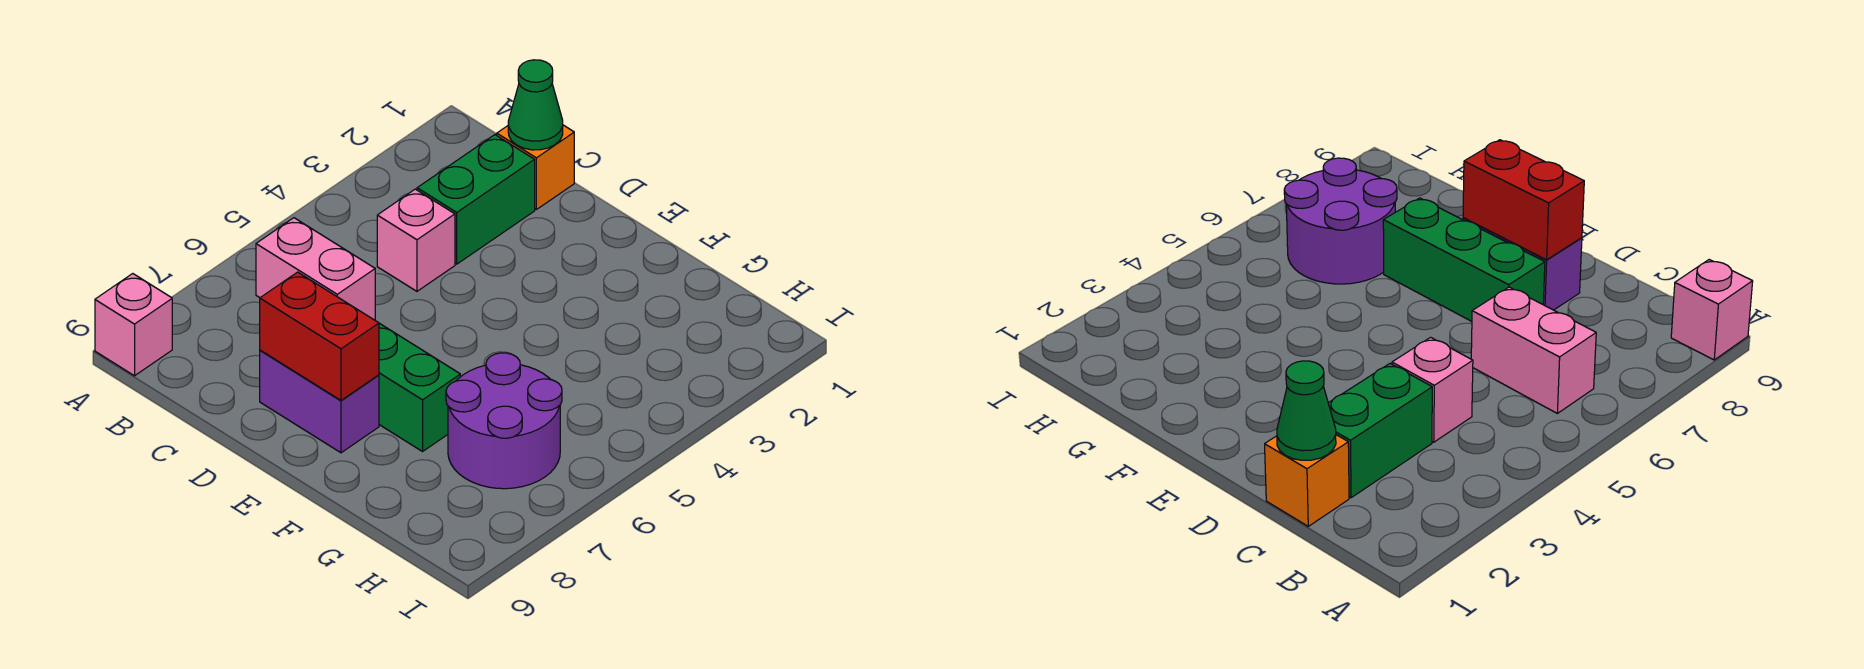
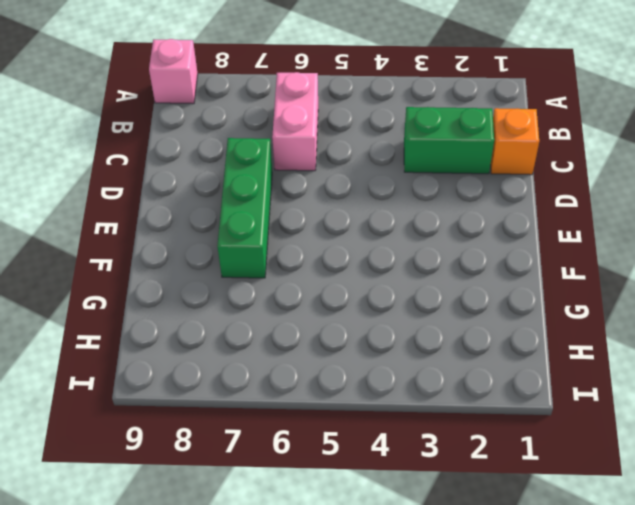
none -> pink brick C4 level 1
none -> purple brick D8:E8 level 1

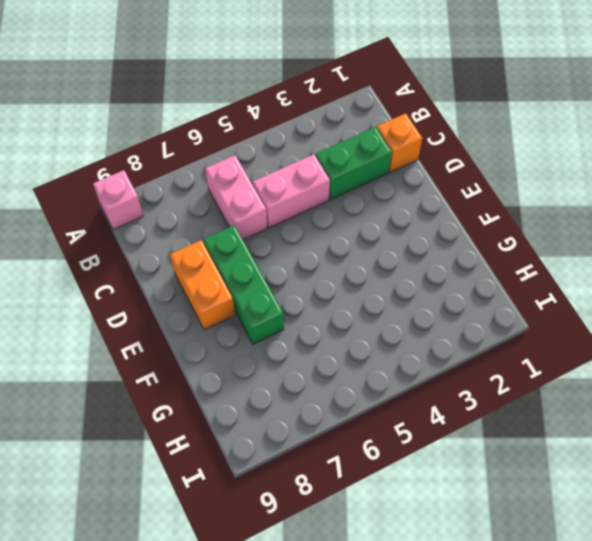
pink brick C4:C5 level 1 -> pink brick C4 level 1
orange brick D8:E8 level 1 -> purple brick D8:E8 level 1
none -> purple round brick G6:H7 level 1
none -> green cone C1 level 2

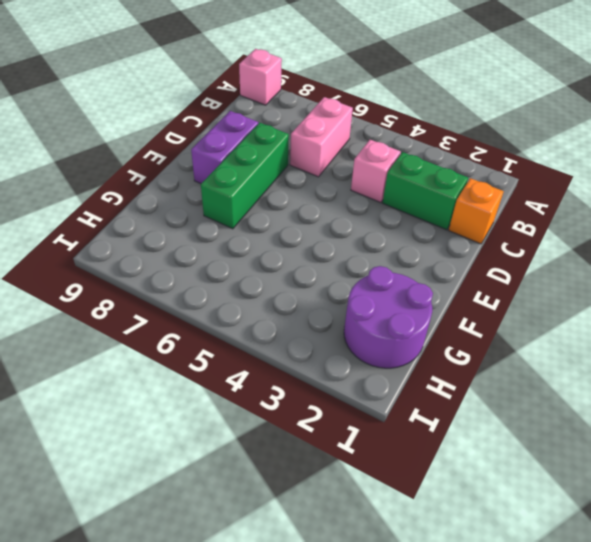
purple round brick G1:H2 level 1 -> purple round brick G6:H7 level 1
none -> green cone C1 level 2
none -> red brick D8:E8 level 2

